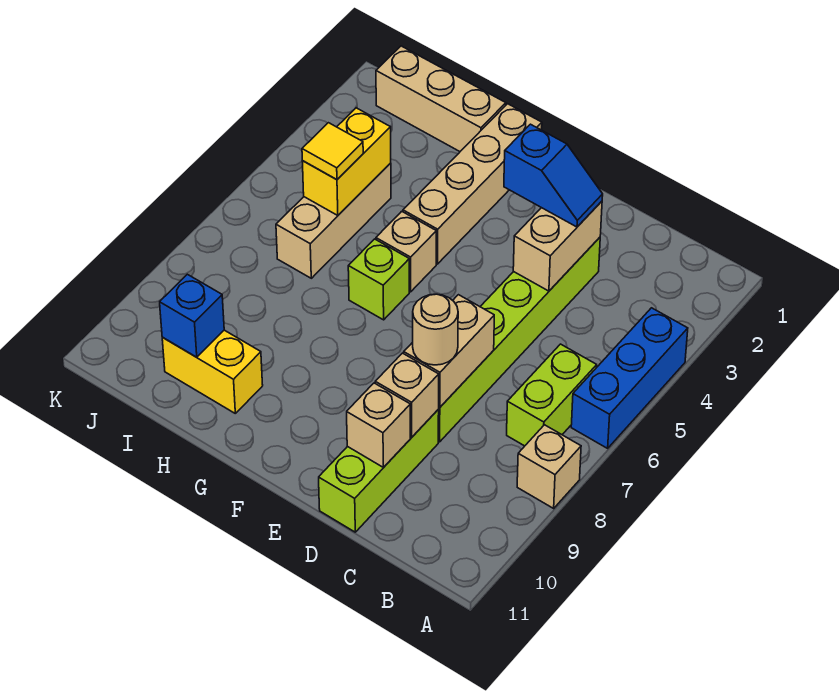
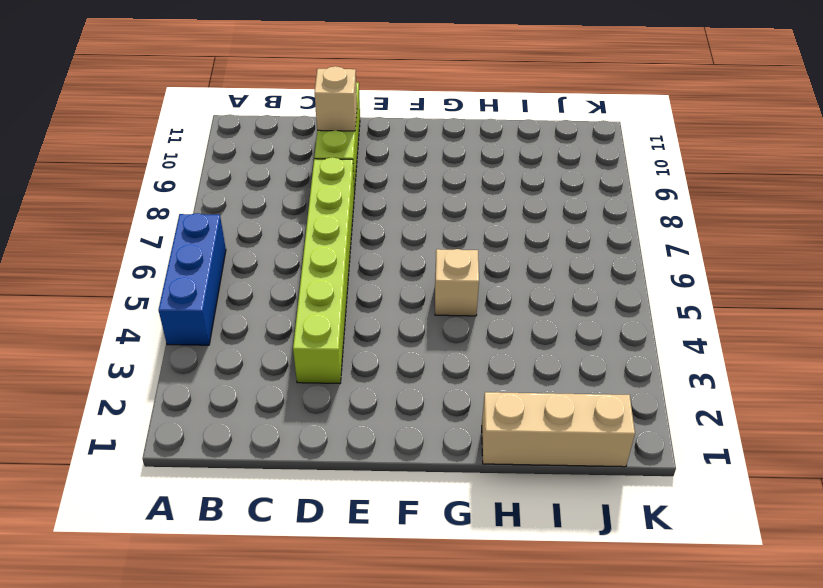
none -> tan brick A8 level 1
none -> lime brick B6:B7 level 1
none -> tan brick G1:G4 level 1

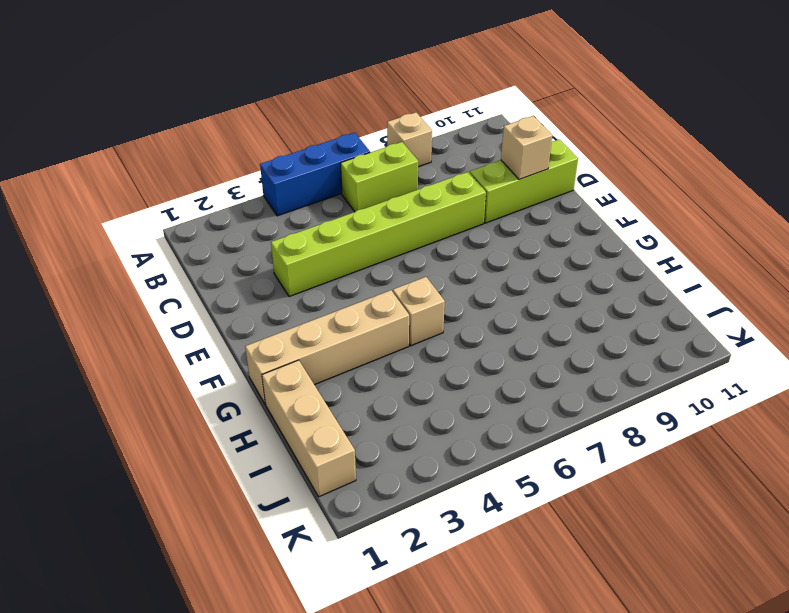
none -> lime brick G6 level 1
none -> yellow brick H10:I10 level 1
none -> tan brick I4:I6 level 1

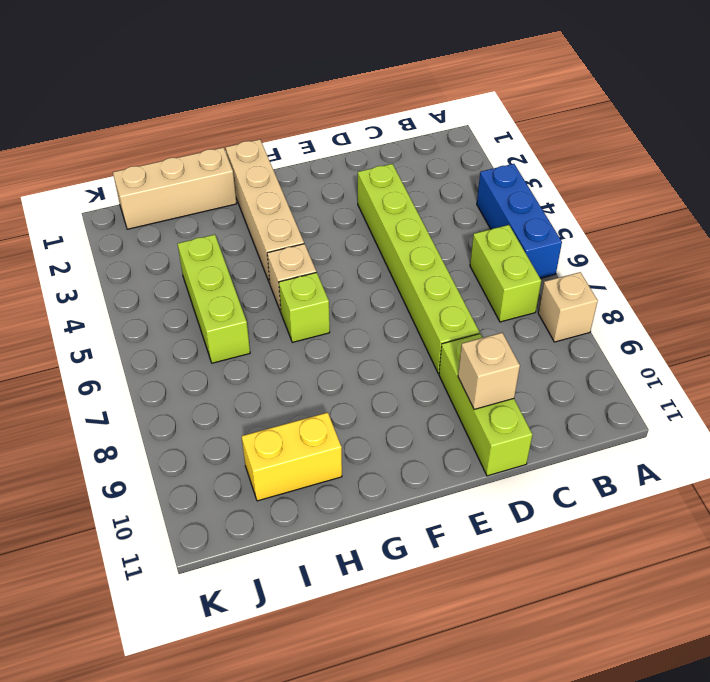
lime brick I4:I6 level 1 -> tan brick I4:I6 level 1
none -> tan brick D3:D4 level 2
none -> tan brick D7:D8 level 2
none -> tan brick D9 level 2

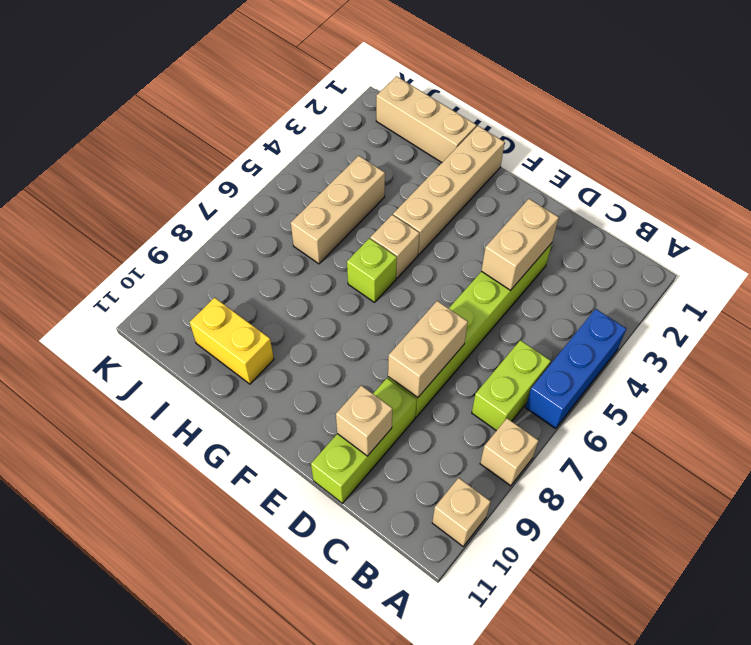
tan brick A10 level 1 -> tan brick D9 level 2
none -> yellow brick I4:I5 level 2
none -> blue brick I10 level 2
none -> blue slope D3:E3 level 3 top E

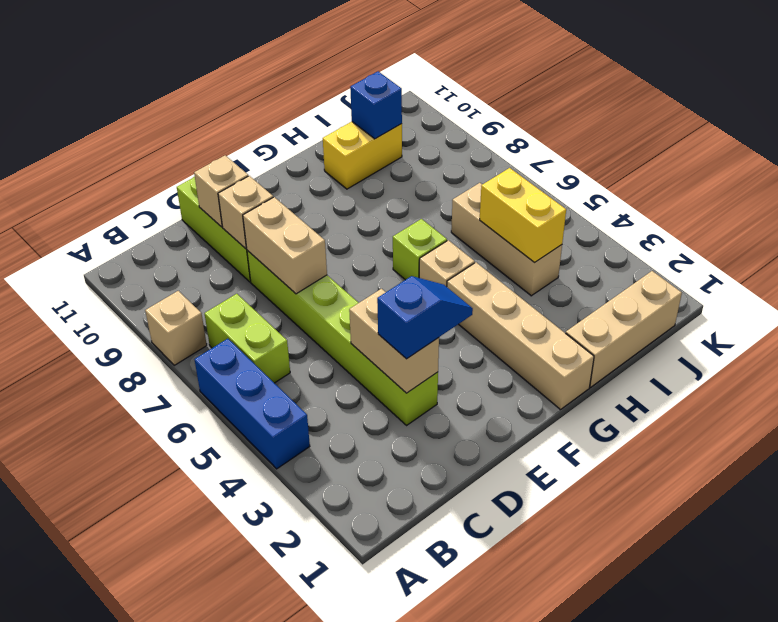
blue slope D3:E3 level 3 top D -> blue slope D3:E3 level 3 top E
none -> tan round brick D8 level 3
none -> yellow tile I5 level 3

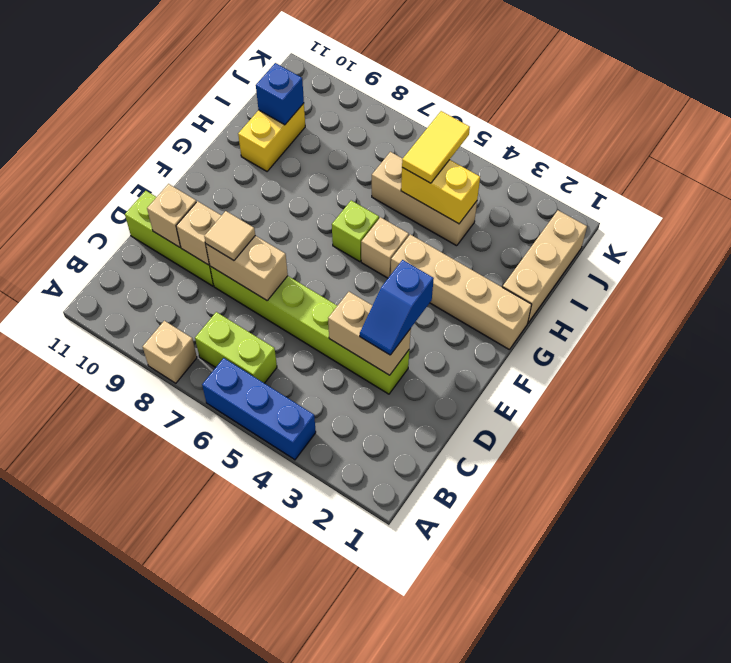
tan tile D8 level 3 -> tan round brick D8 level 3
yellow tile I5:J5 level 3 -> yellow tile I5 level 3

